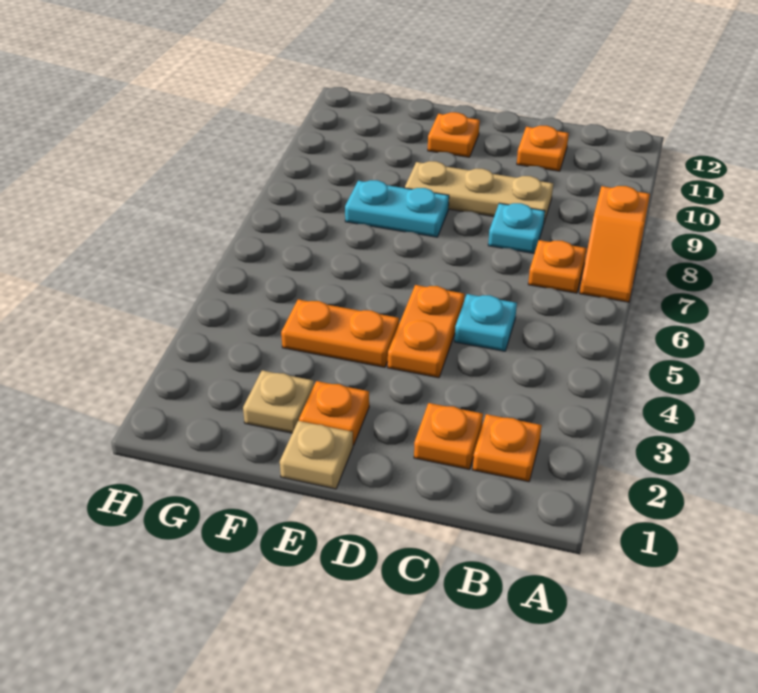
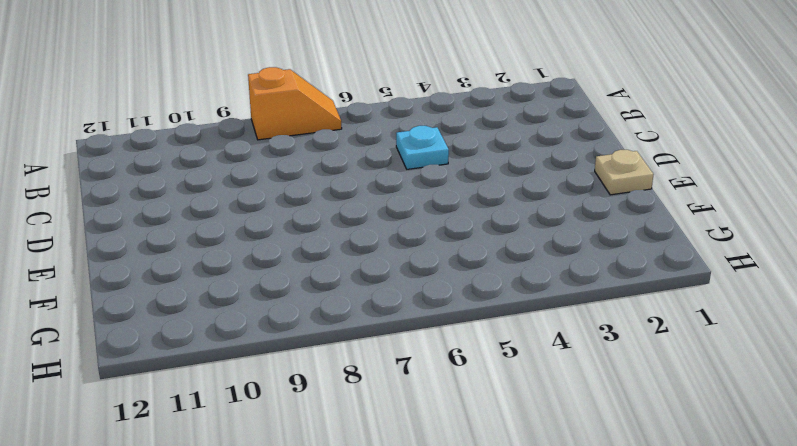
none -> orange plate B2 level 1
none -> orange plate B7 level 1
none -> orange plate C2 level 1

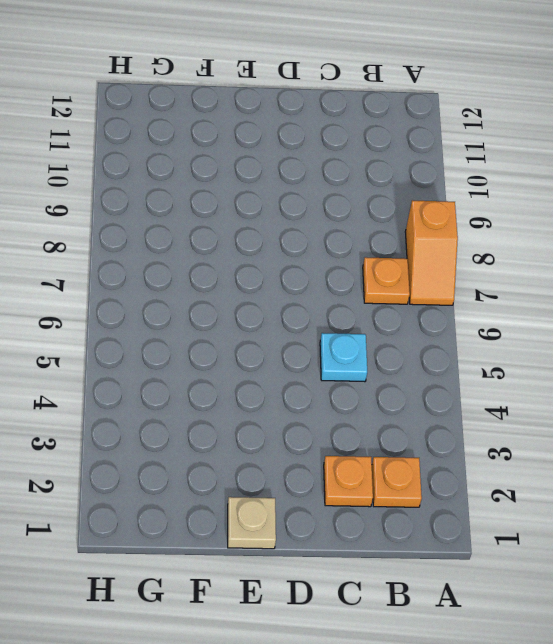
none -> cyan plate C8 level 1
none -> tan plate C9:E9 level 1
none -> orange plate C11 level 1

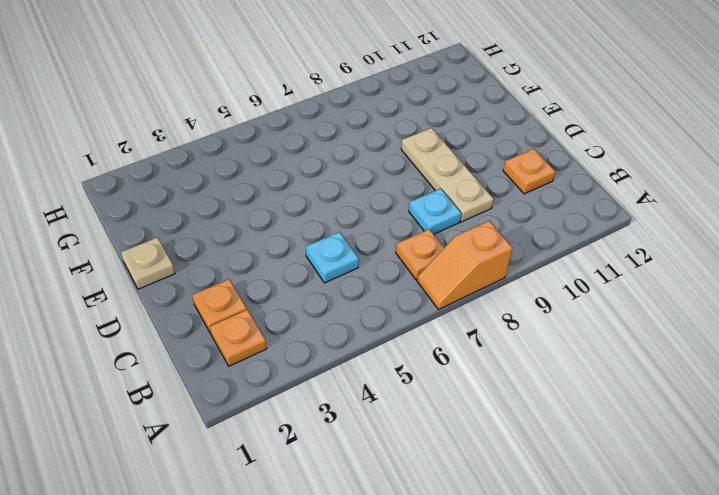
none -> orange plate D4:D5 level 1
none -> orange plate E2 level 1
none -> orange plate E4:F4 level 1

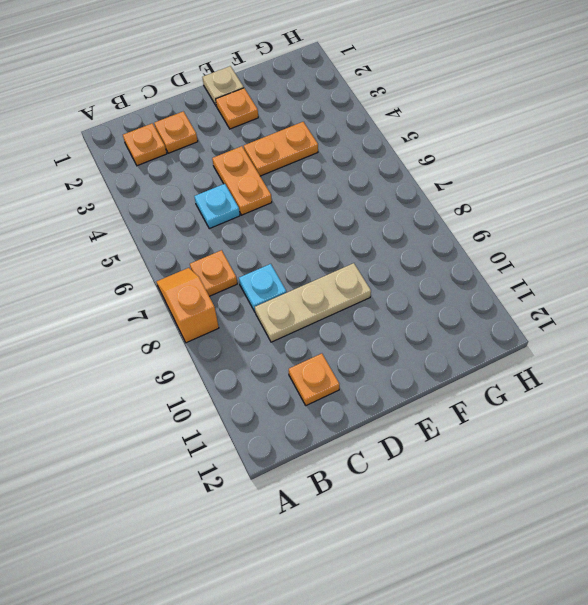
none -> cyan plate E8:F8 level 1
none -> orange plate E11 level 1
none -> tan plate F2 level 1

